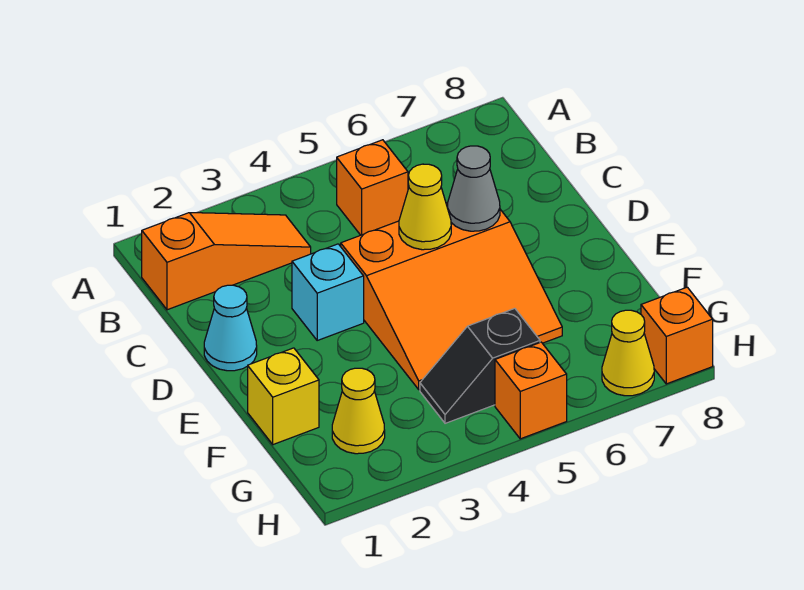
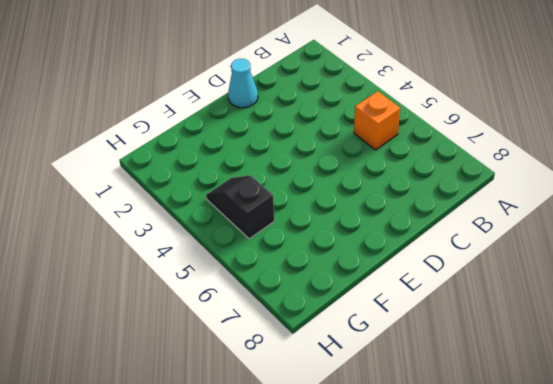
none -> orange slope B1:B3 level 1 top 1
none -> cyan brick D3 level 1
none -> orange slope D4:F6 level 1 top D

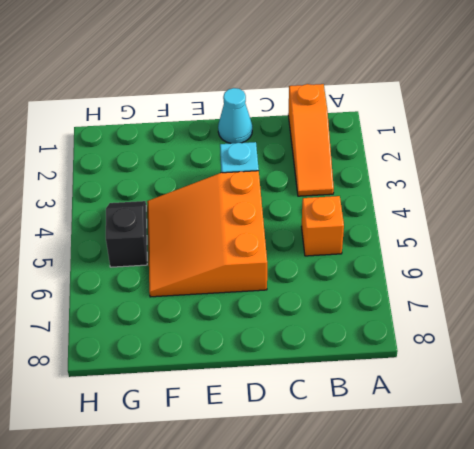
none -> yellow brick F1 level 1
none -> yellow cone G2 level 1
none -> orange brick H5 level 1

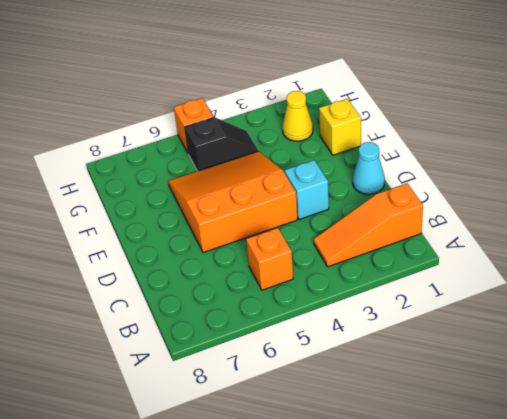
none -> yellow cone H7 level 1
none -> orange brick H8 level 1
none -> yellow cone D5 level 2

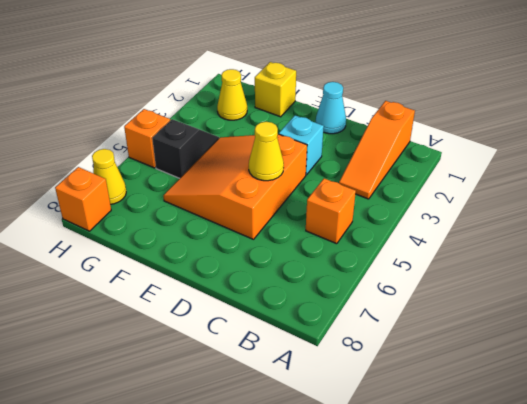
none -> grey cone D6 level 2

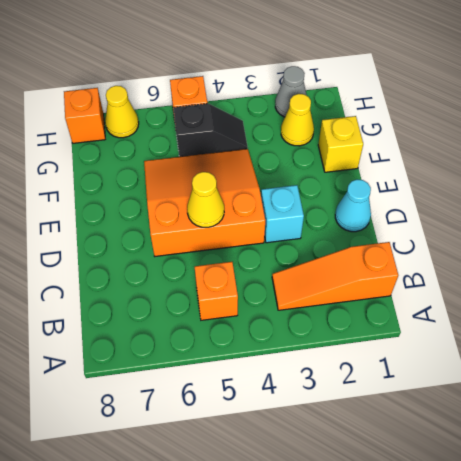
grey cone H2 level 1 -> grey cone D6 level 2

